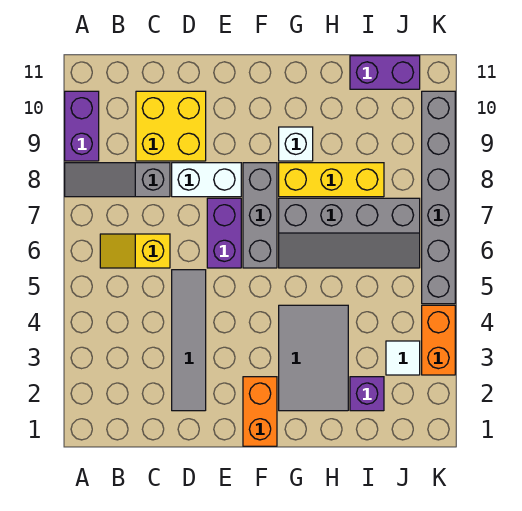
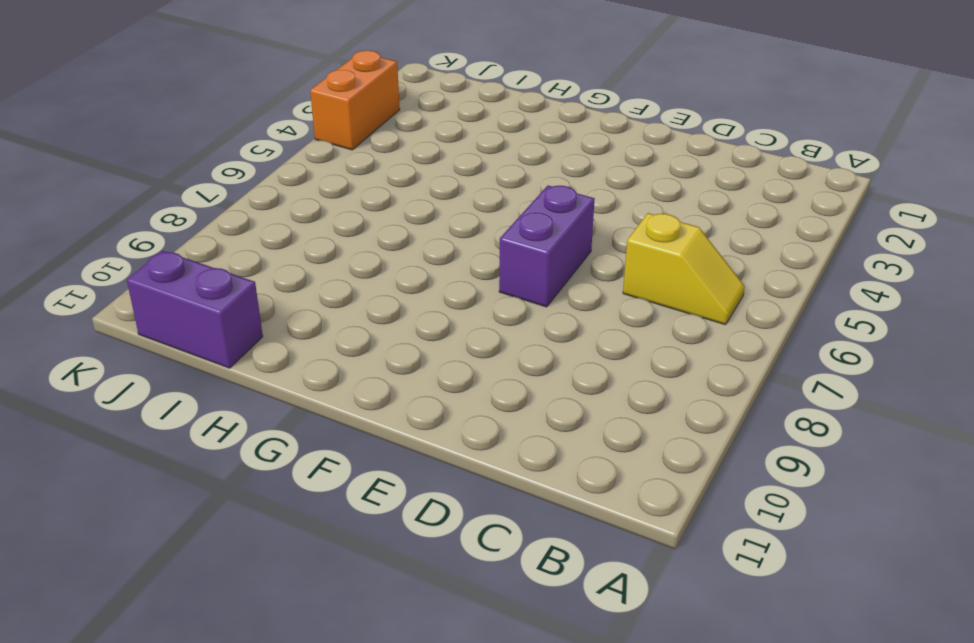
none -> grey slope A8:C8 level 1 top C
none -> purple brick A9:A10 level 1
none -> yellow brick C9:D10 level 1

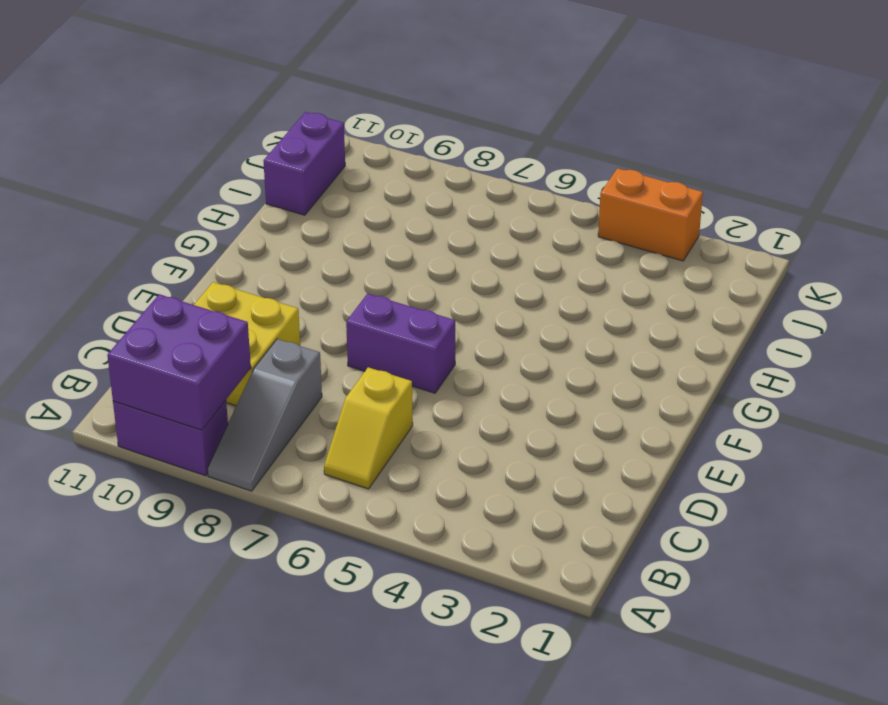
purple brick A9:B10 level 2 -> none
none -> grey tile D2:D5 level 1
none -> white brick D8:E8 level 1
none -> orange brick F1:F2 level 1

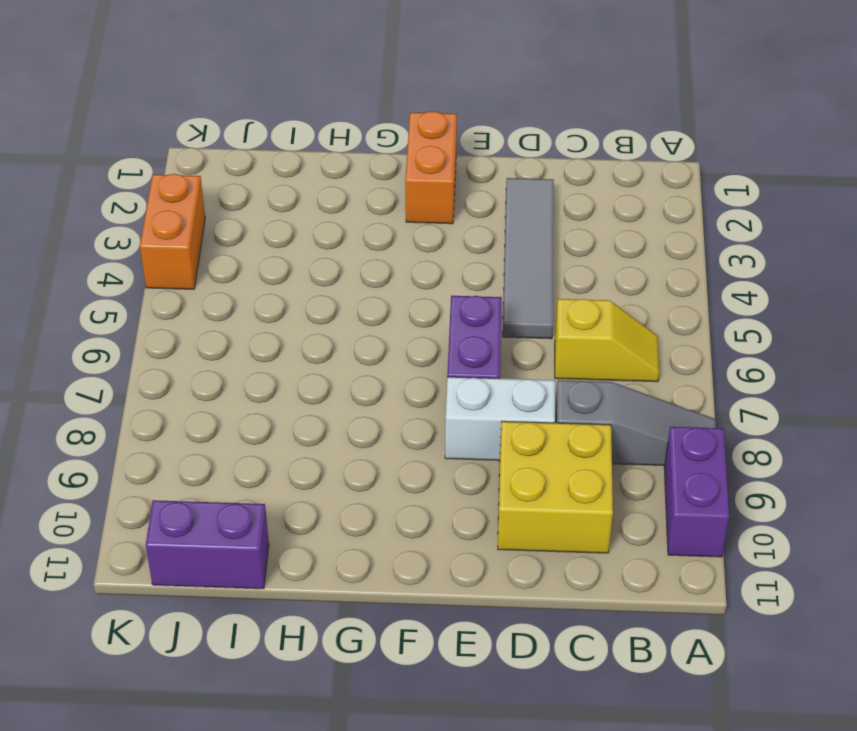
none -> grey brick F6:F8 level 1
none -> grey tile G2:H4 level 1
none -> grey slope G6:J7 level 1 top 7

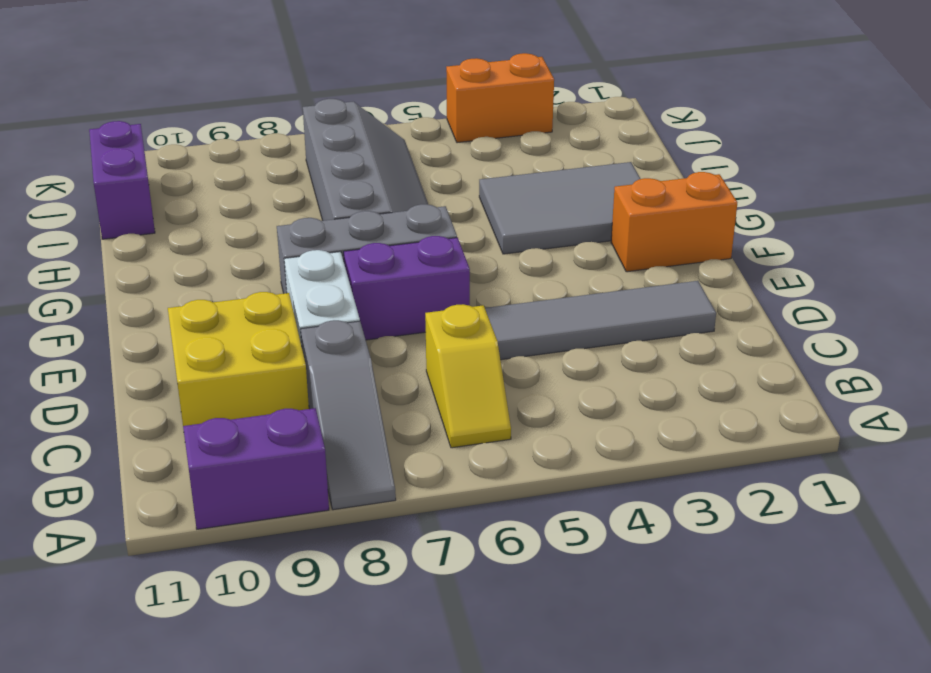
none -> yellow brick G8:I8 level 1
none -> white brick G9 level 1
none -> purple brick I2 level 1

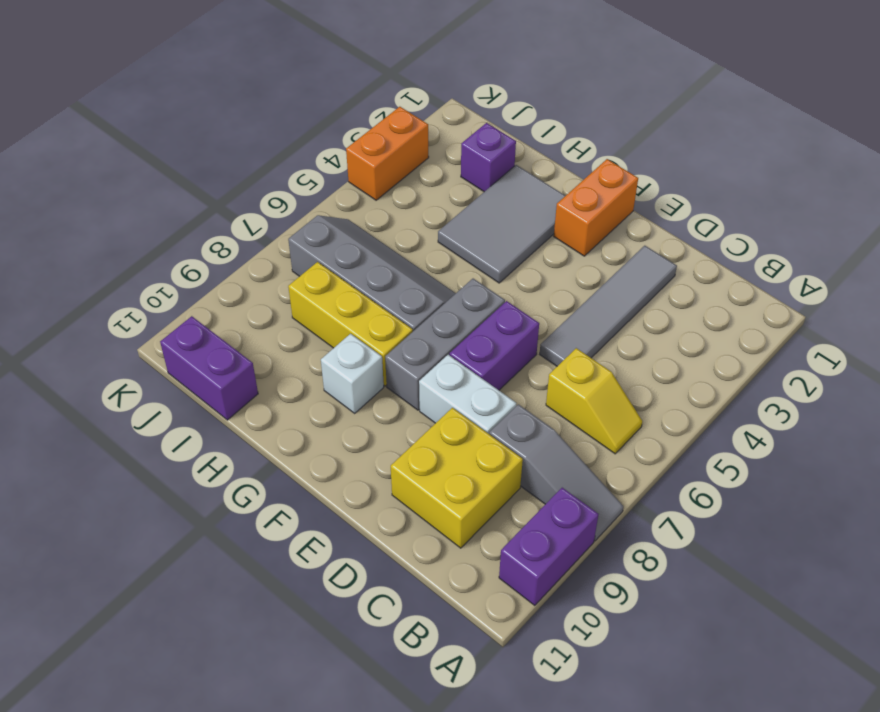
none -> white tile J3 level 1
none -> grey brick K5:K10 level 1

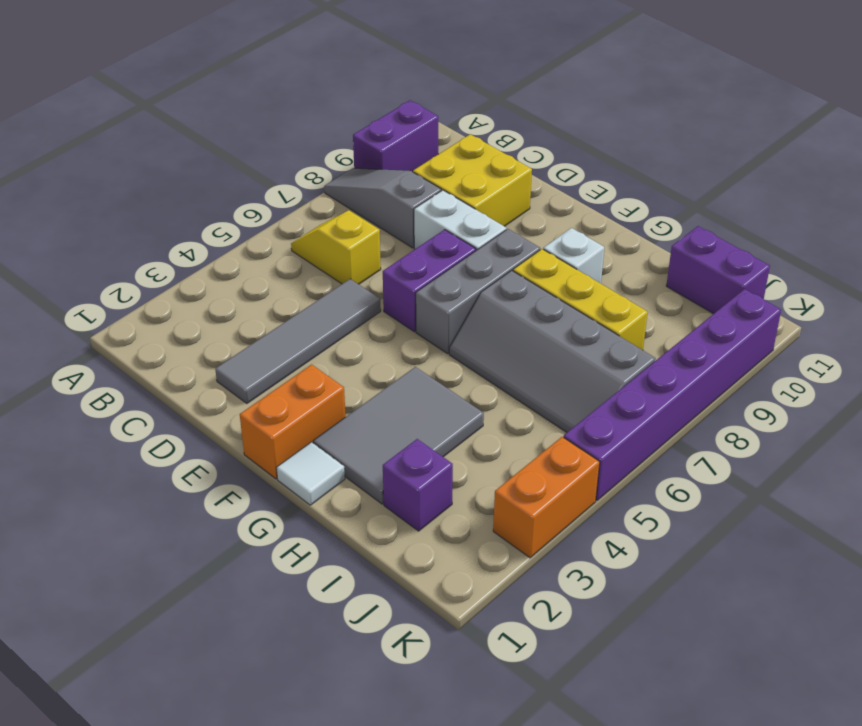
white tile G1 level 1 -> white tile J3 level 1
purple brick K5:K10 level 1 -> grey brick K5:K10 level 1

